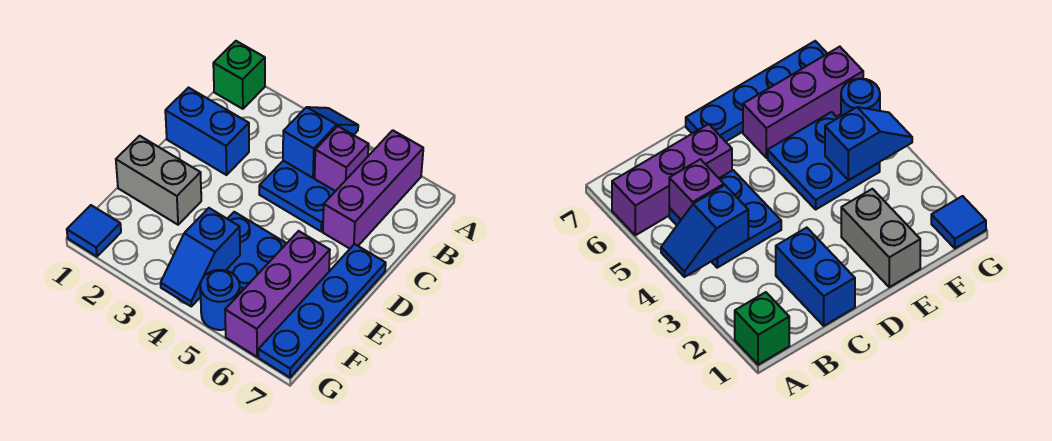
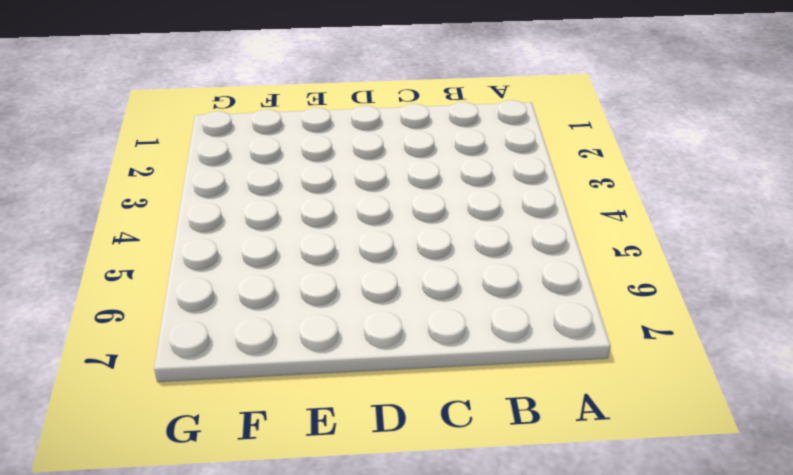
none -> green brick A1 level 1
none -> purple brick A6:C6 level 1
none -> blue plate B4:C5 level 1

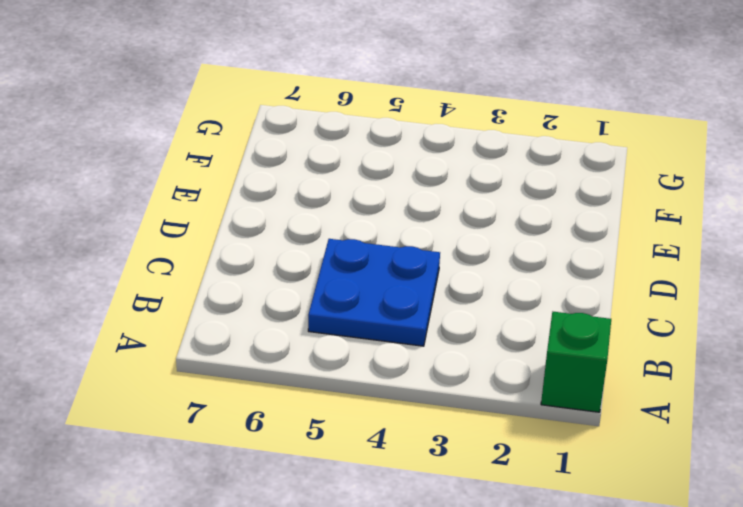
none -> purple brick A6:C6 level 1
none -> blue brick C1:C2 level 1
none -> blue plate D7:G7 level 1

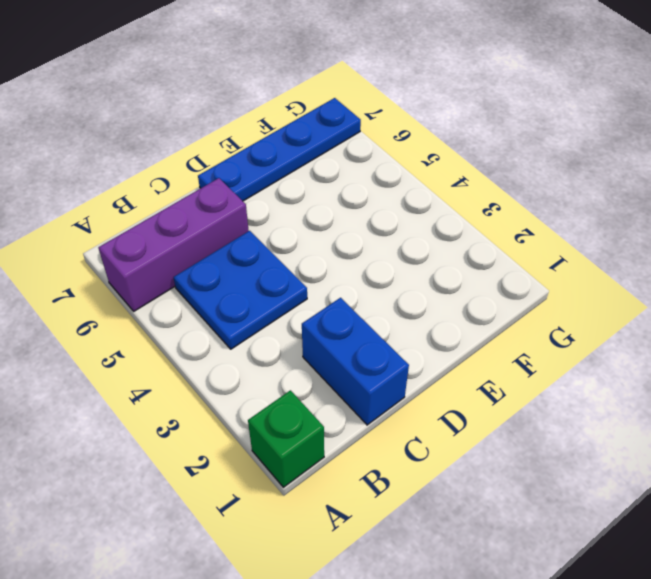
none -> grey brick E1:E2 level 1
none -> blue plate E4:F5 level 1
none -> purple brick E6:G6 level 1

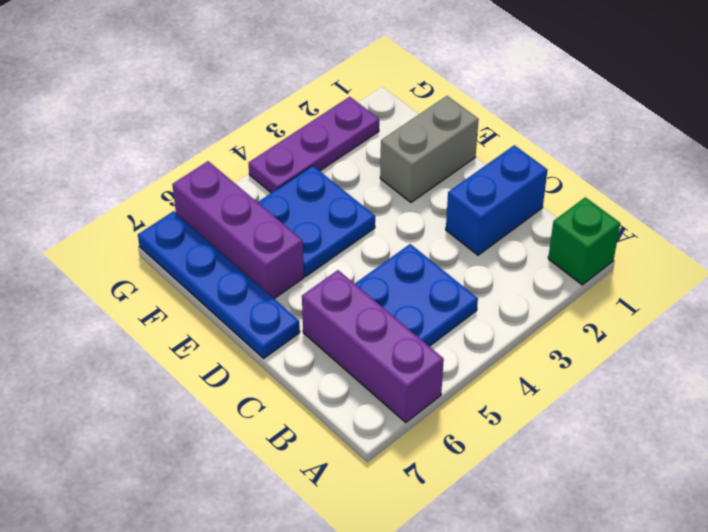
purple plate G2:G4 level 1 -> none
none -> blue tile G1 level 1
none -> blue round brick G5 level 1
none -> blue slope A4:B4 level 2 top B

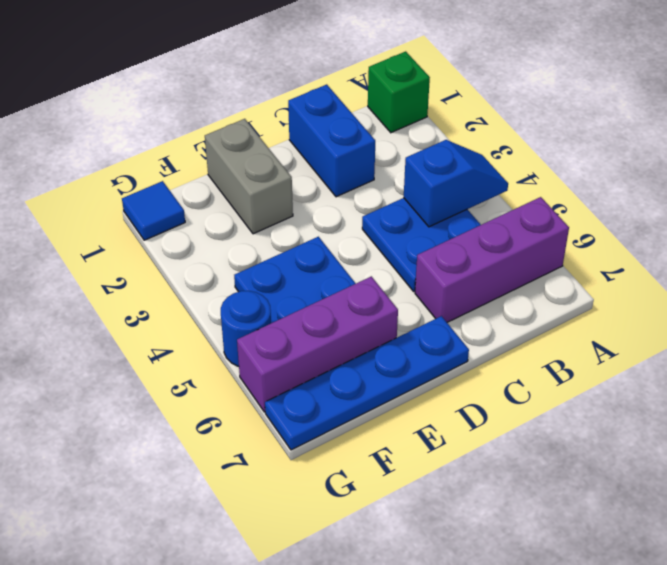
none -> purple brick B5 level 2
none -> blue slope F4:G4 level 2 top F

